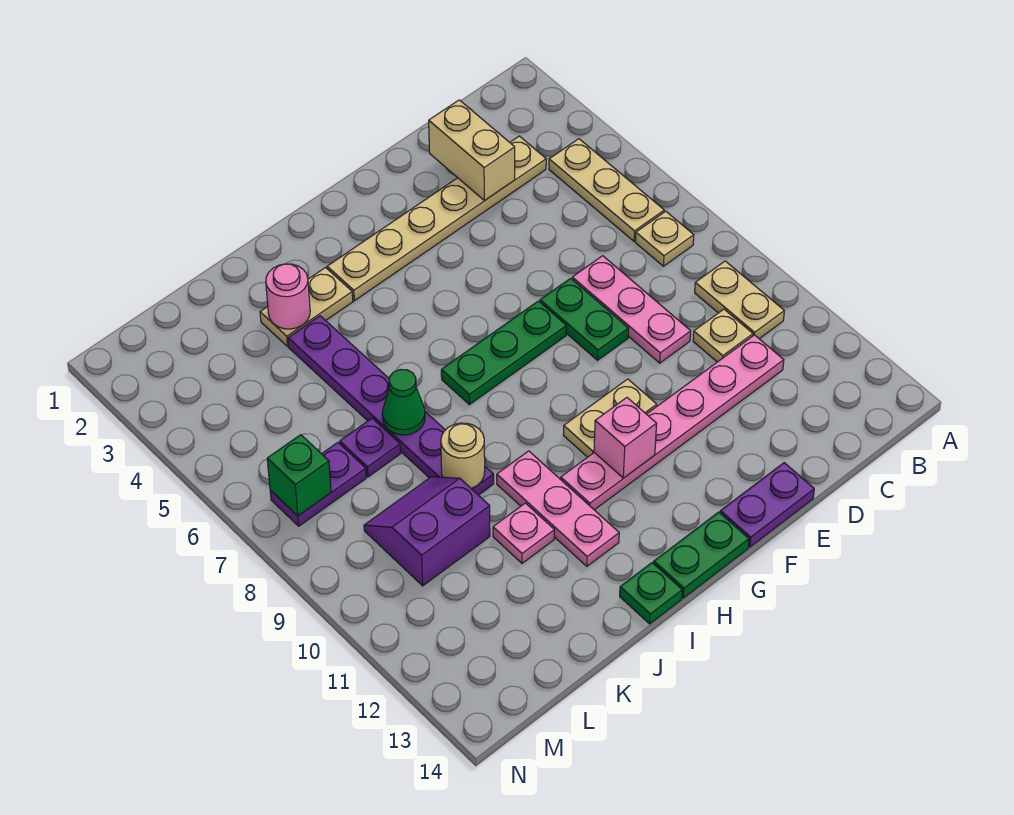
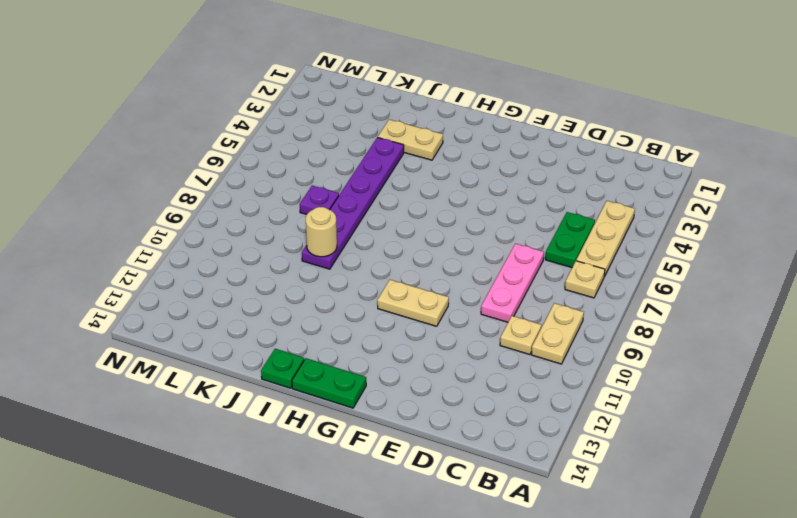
green plate C5:C6 level 1 -> green plate E7:E8 level 1
none -> tan plate C3:H3 level 1
none -> pink plate C11:H11 level 1
none -> purple plate E14:F14 level 1

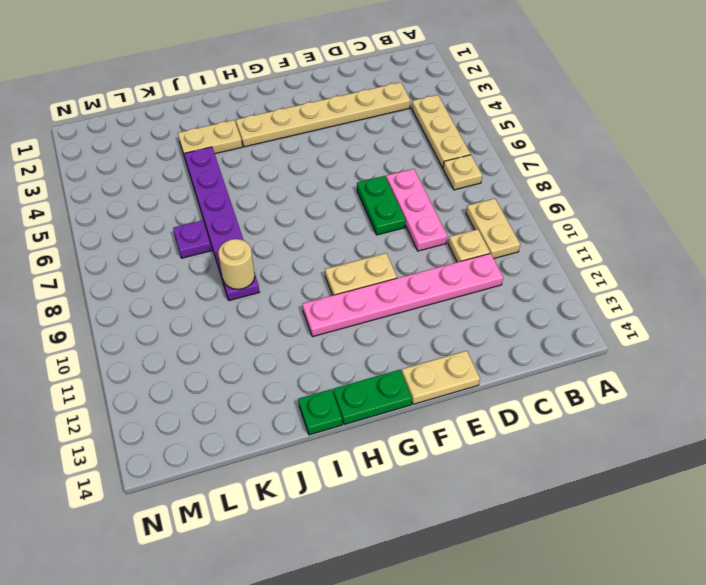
tan plate E14:F14 level 1 -> purple plate E14:F14 level 1
none -> green plate F7:H7 level 1
none -> pink plate I10:I12 level 1
none -> pink plate J11 level 1

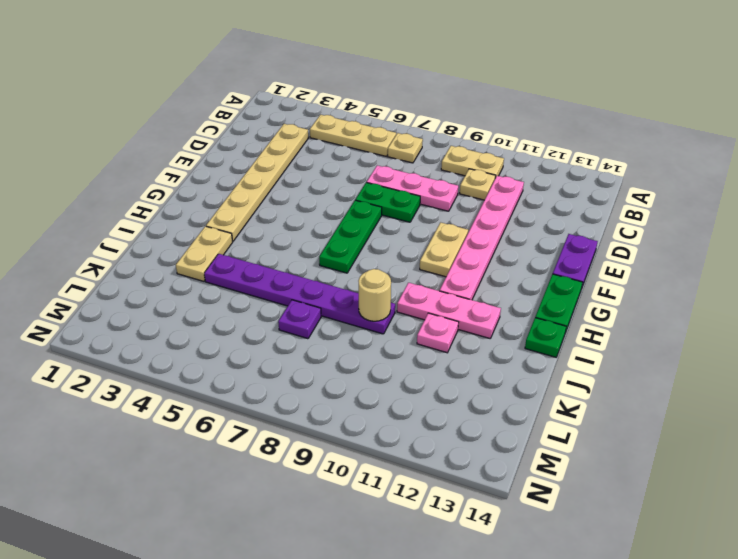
none -> purple slope K9:L10 level 1 top 10
none -> purple plate L7:M7 level 1
none -> tan brick D2:D3 level 2

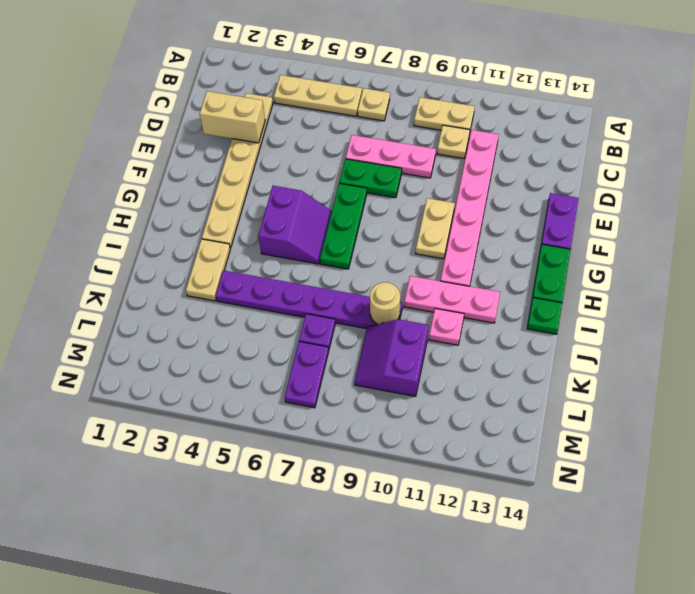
purple slope G5:H6 level 1 top 5 -> none
none -> pink brick G11 level 2
none -> pink round brick J3 level 2
none -> green cone J7 level 2

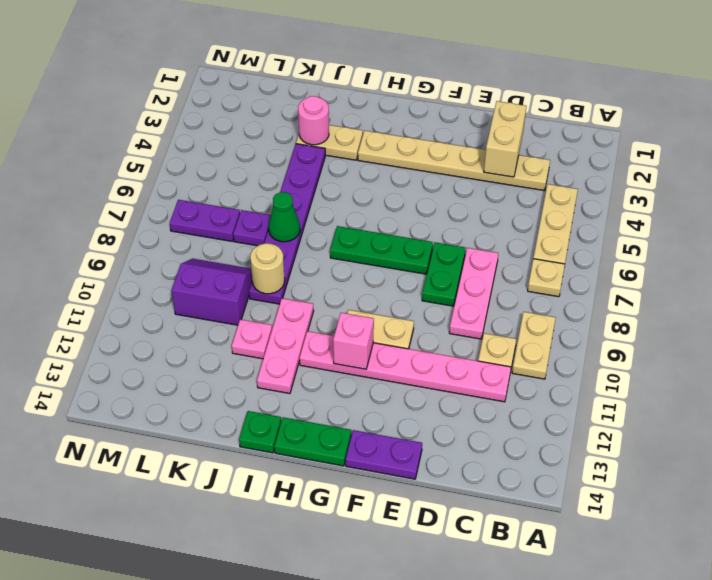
none -> green brick M7 level 2

